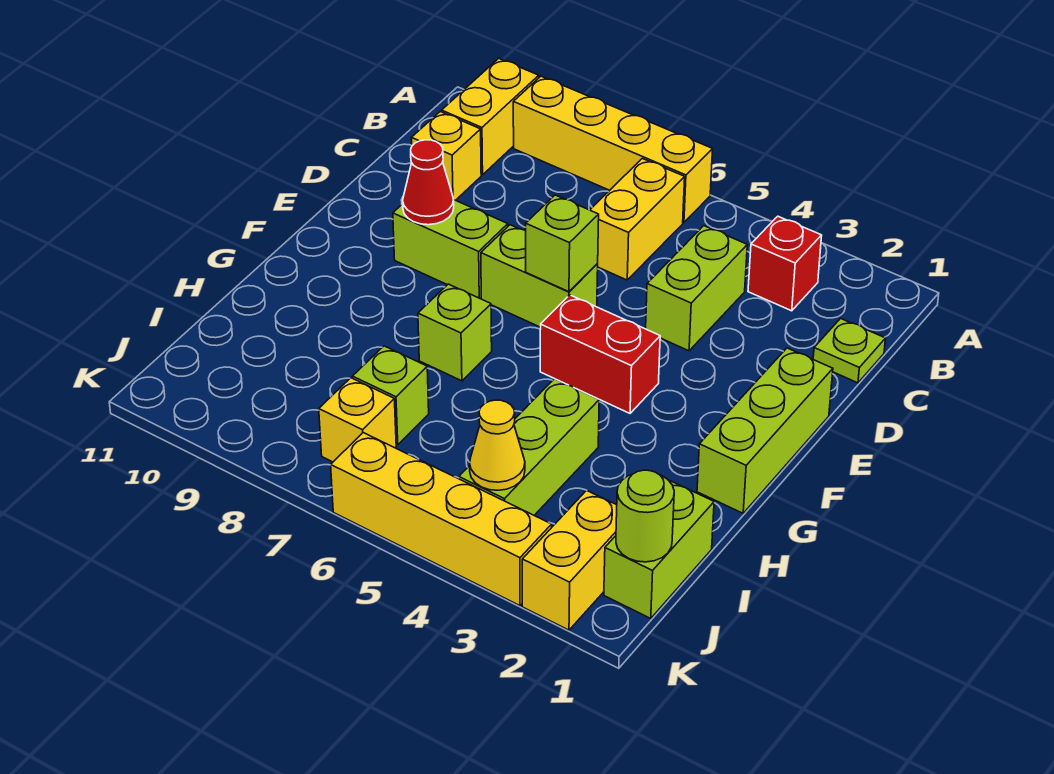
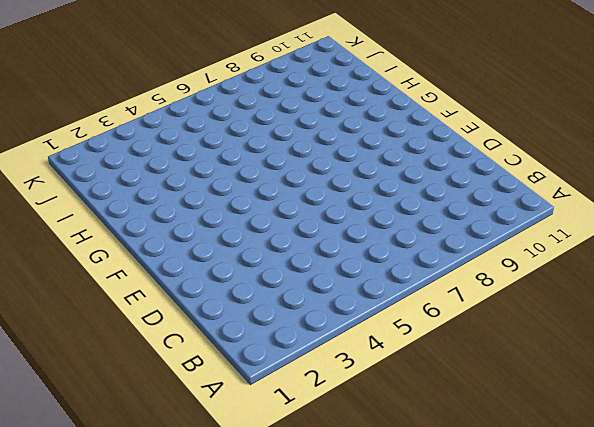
none -> yellow brick A6:A9 level 1
none -> yellow brick A10:B10 level 1
none -> red brick B3 level 1

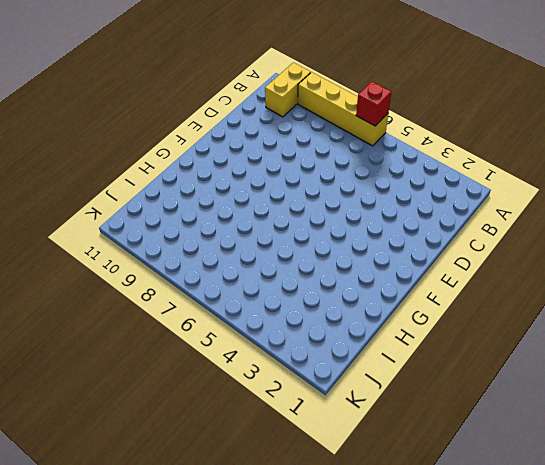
red brick A6 level 2 -> red brick B3 level 1
none -> yellow brick B6:C6 level 1
none -> lime plate C1 level 1
none -> lime brick C4:D4 level 1

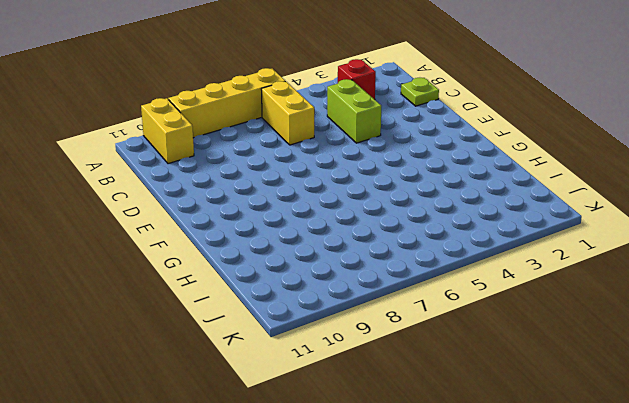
none -> yellow brick C10 level 1
none -> lime brick E1:G1 level 1
none -> lime brick E6:E7 level 1

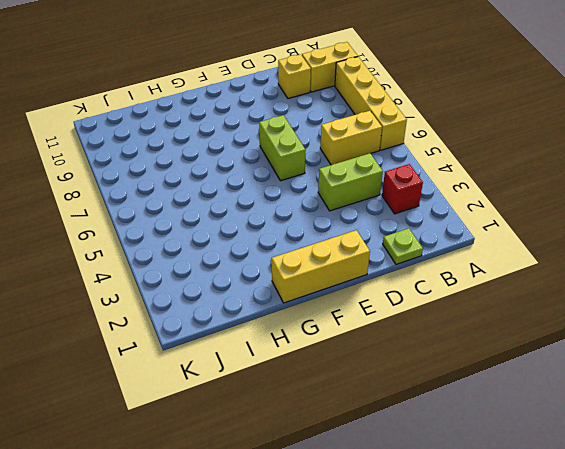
yellow brick E1:G1 level 1 -> lime brick E1:G1 level 1
none -> lime brick E8:E9 level 1
none -> red brick F4:F5 level 1
none -> lime brick G7 level 1

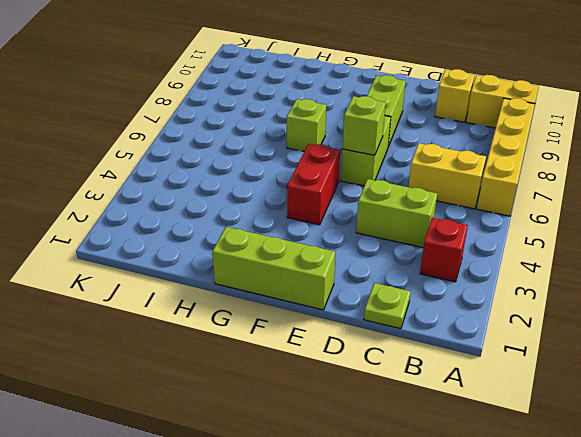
none -> lime brick H4:J4 level 1
none -> lime brick I1:J1 level 1
none -> lime brick I7 level 1

